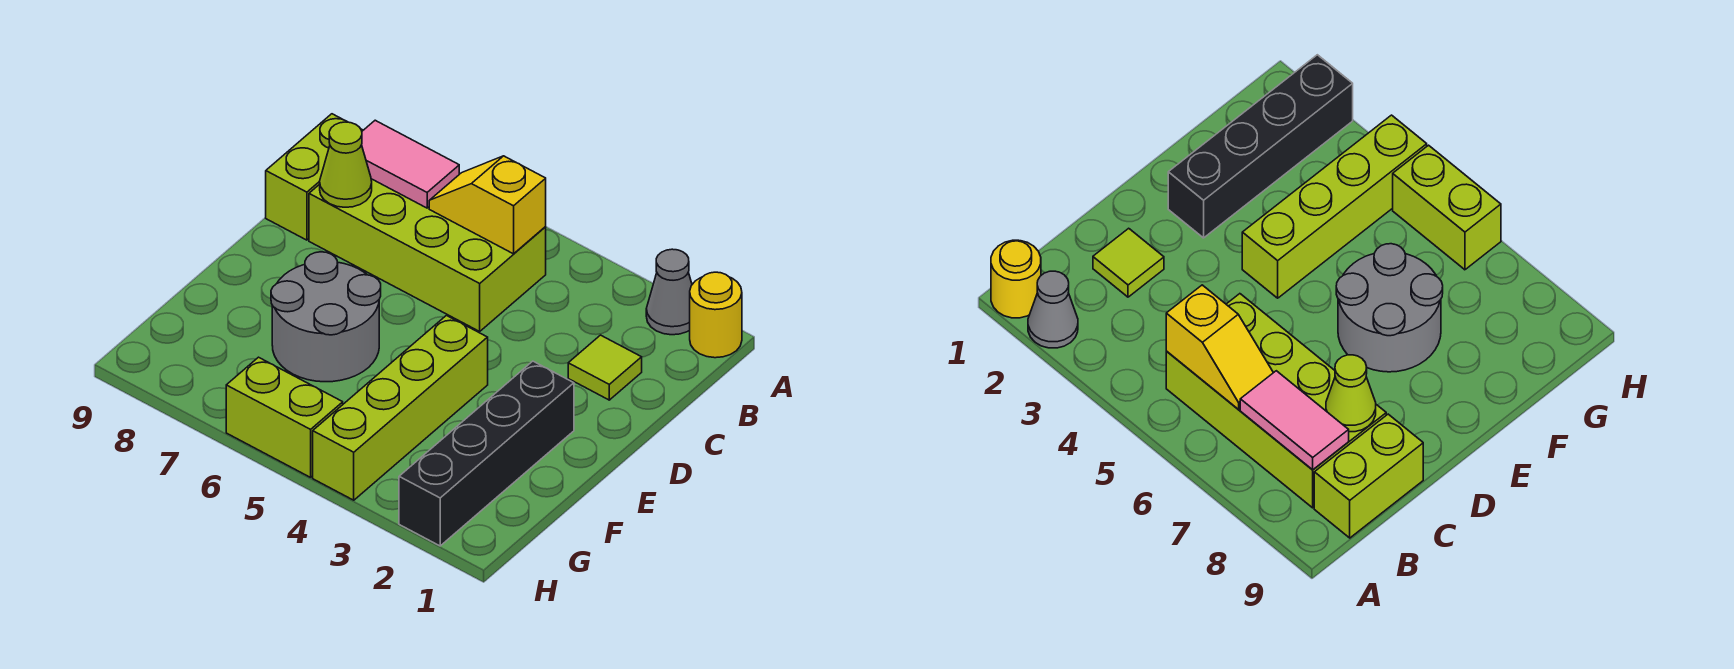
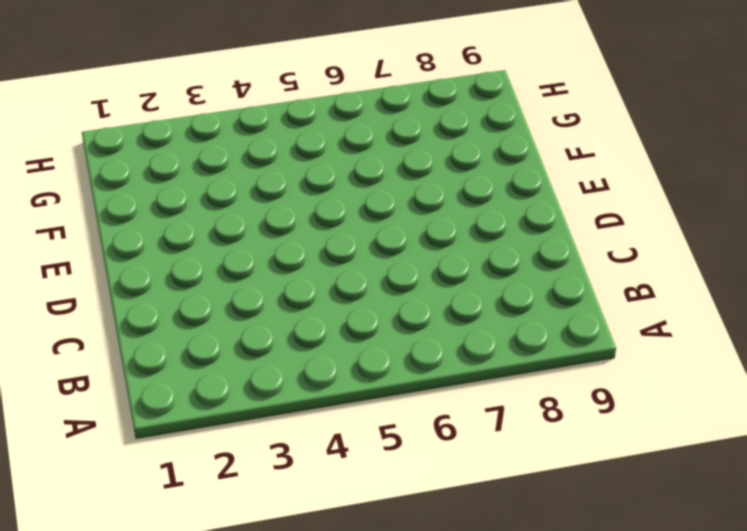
none -> yellow round brick A1 level 1
none -> grey cone A2 level 1
none -> lime brick B5:C8 level 1

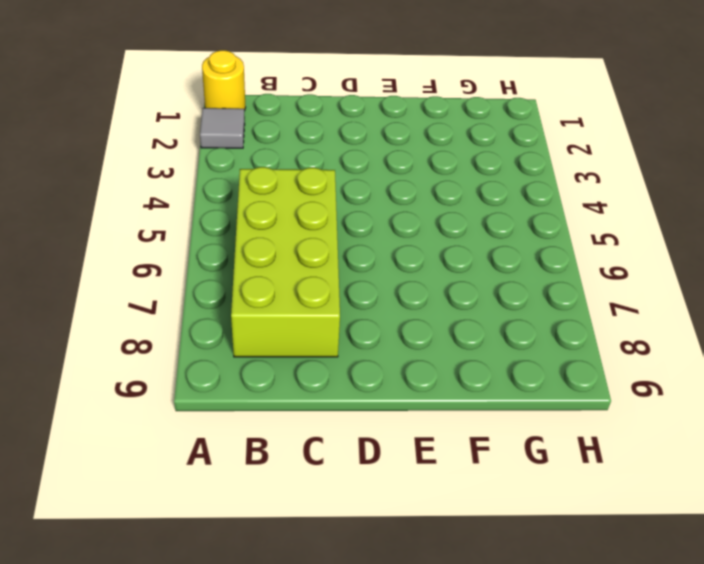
grey tile A2 level 1 -> grey cone A2 level 1
none -> lime brick B9:C9 level 1
none -> lime tile C2 level 1
none -> black brick E2:H2 level 1

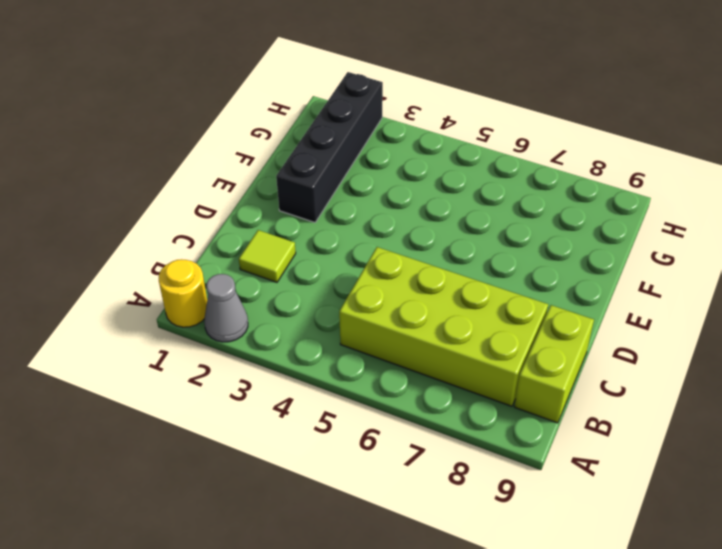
none -> lime brick E4:H4 level 1
none -> grey round brick E6:F7 level 1
none -> lime brick H5:H6 level 1

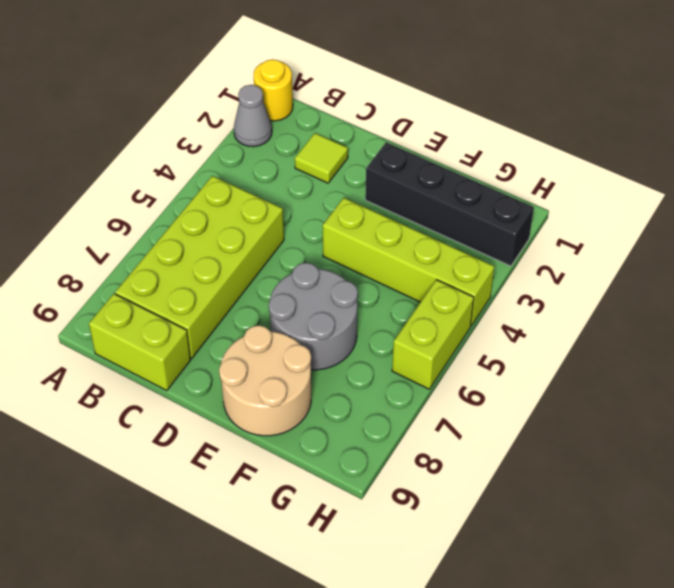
tan round brick E8:F9 level 1 -> none
none -> yellow slope B5:B6 level 2 top 5
none -> pink tile B7:B8 level 2
none -> lime cone C8 level 2

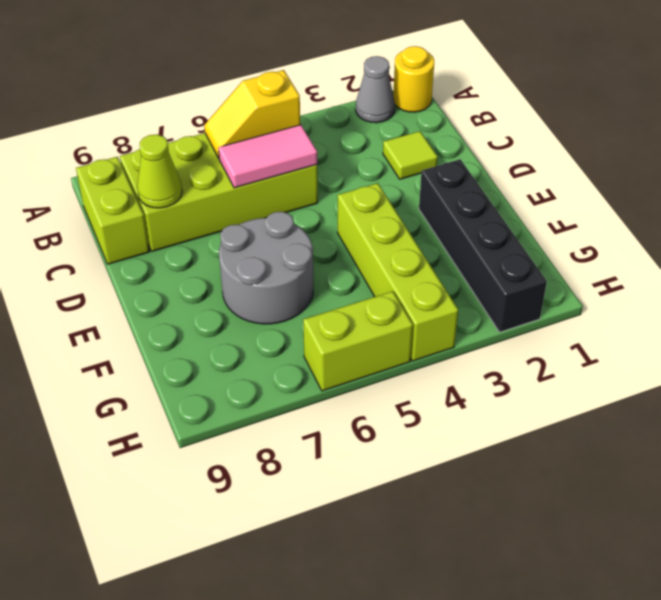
pink tile C5:C6 level 2 -> pink tile B7:B8 level 2

